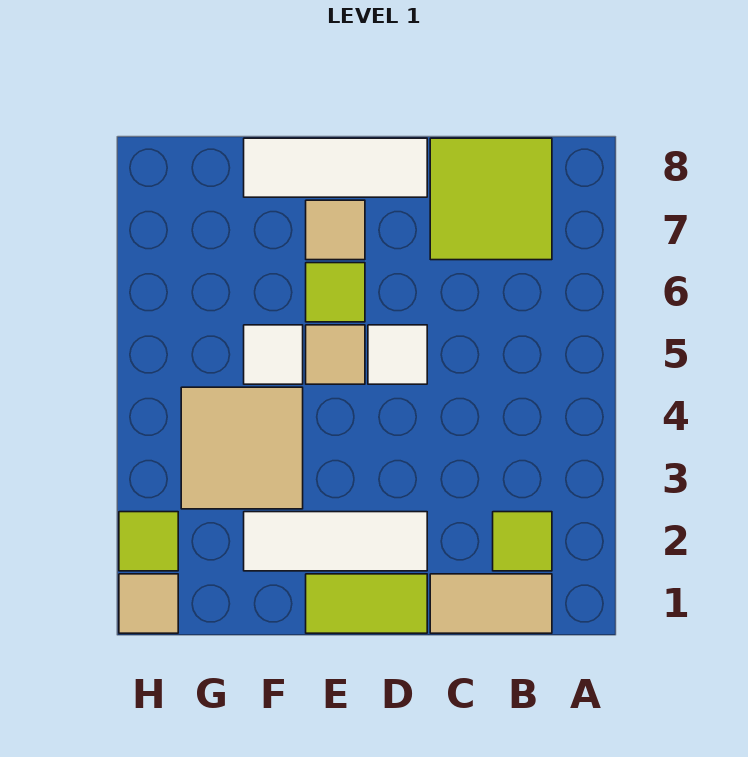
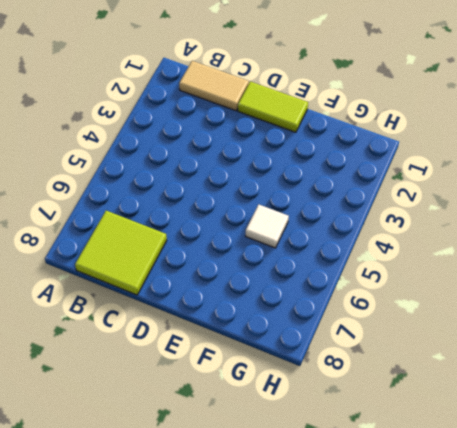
none -> lime tile B2 level 1
none -> white tile D2:F2 level 1
none -> white tile D5 level 1

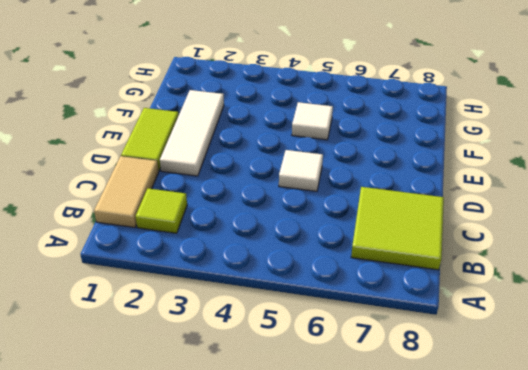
none -> white tile D8:F8 level 1
none -> tan tile E5 level 1
none -> lime tile E6 level 1

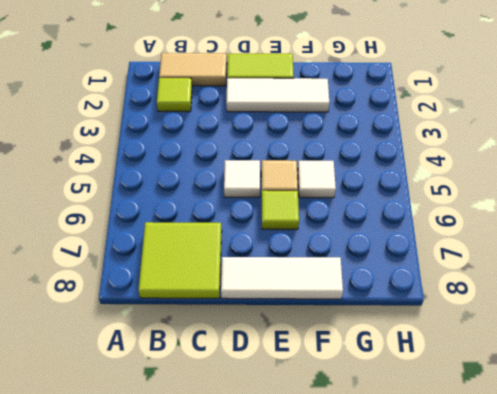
none -> tan tile E7 level 1
none -> tan tile F3:G4 level 1
none -> tan tile H1 level 1

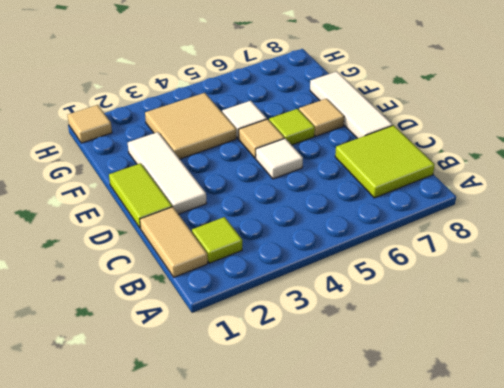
none -> lime tile H2 level 1

